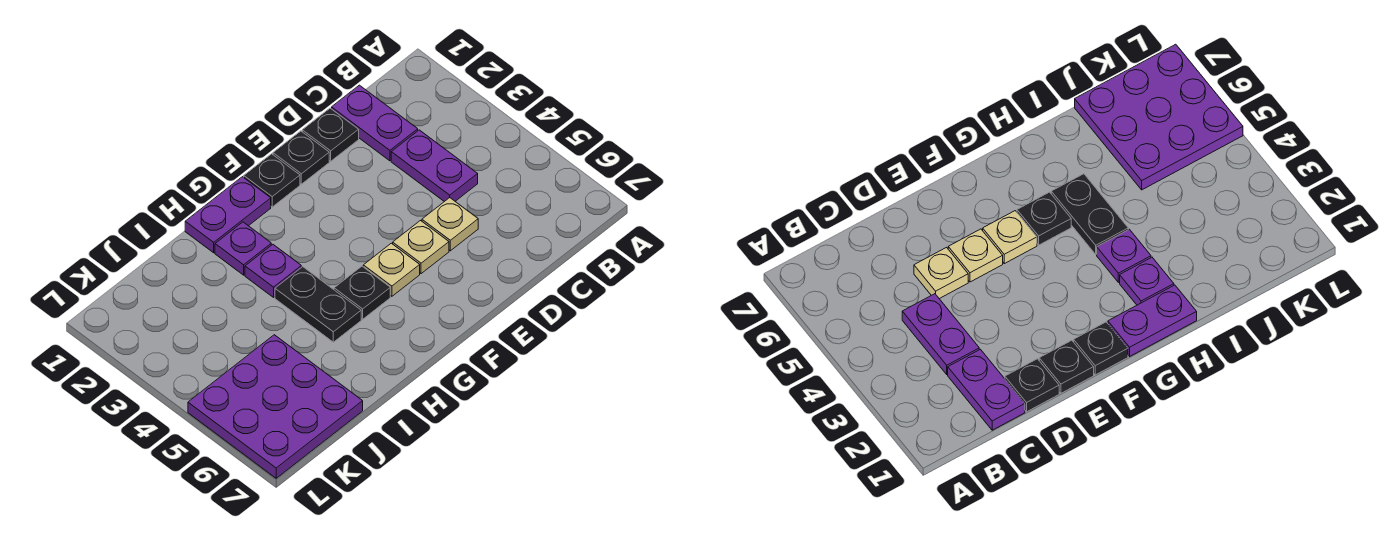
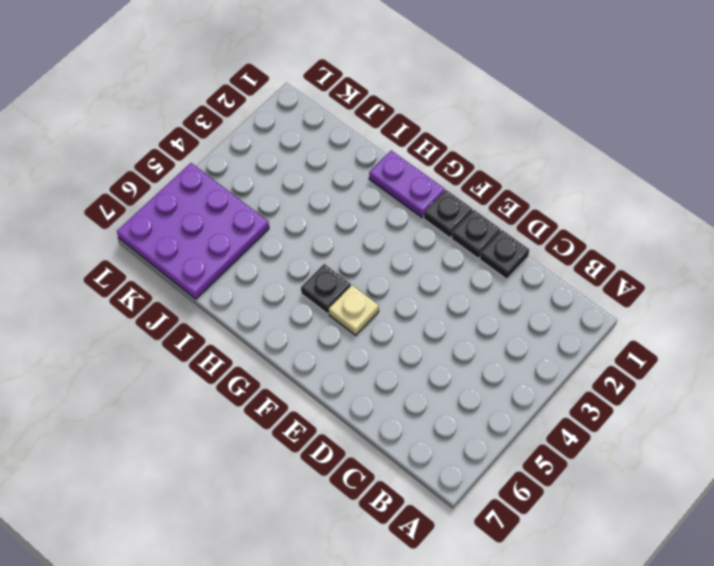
none -> purple plate C1:C2 level 1
none -> purple plate C3:C4 level 1
none -> tan plate D5 level 1

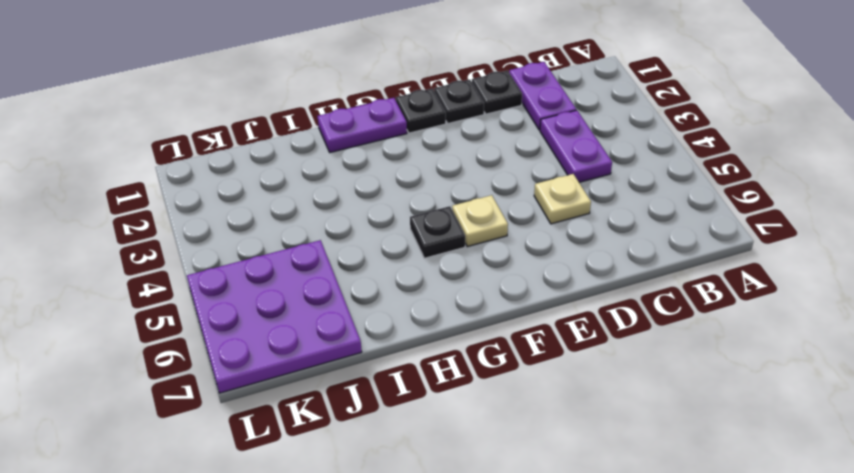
none -> tan plate E5 level 1
none -> purple plate H2 level 1
none -> purple plate H3 level 1

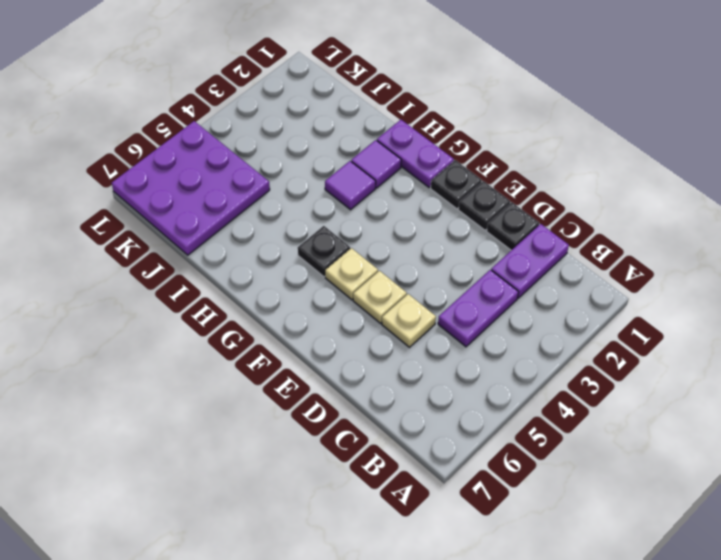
purple tile H2 level 1 -> purple plate H2 level 1
purple tile H3 level 1 -> purple plate H3 level 1
none -> black plate H4:H5 level 1

